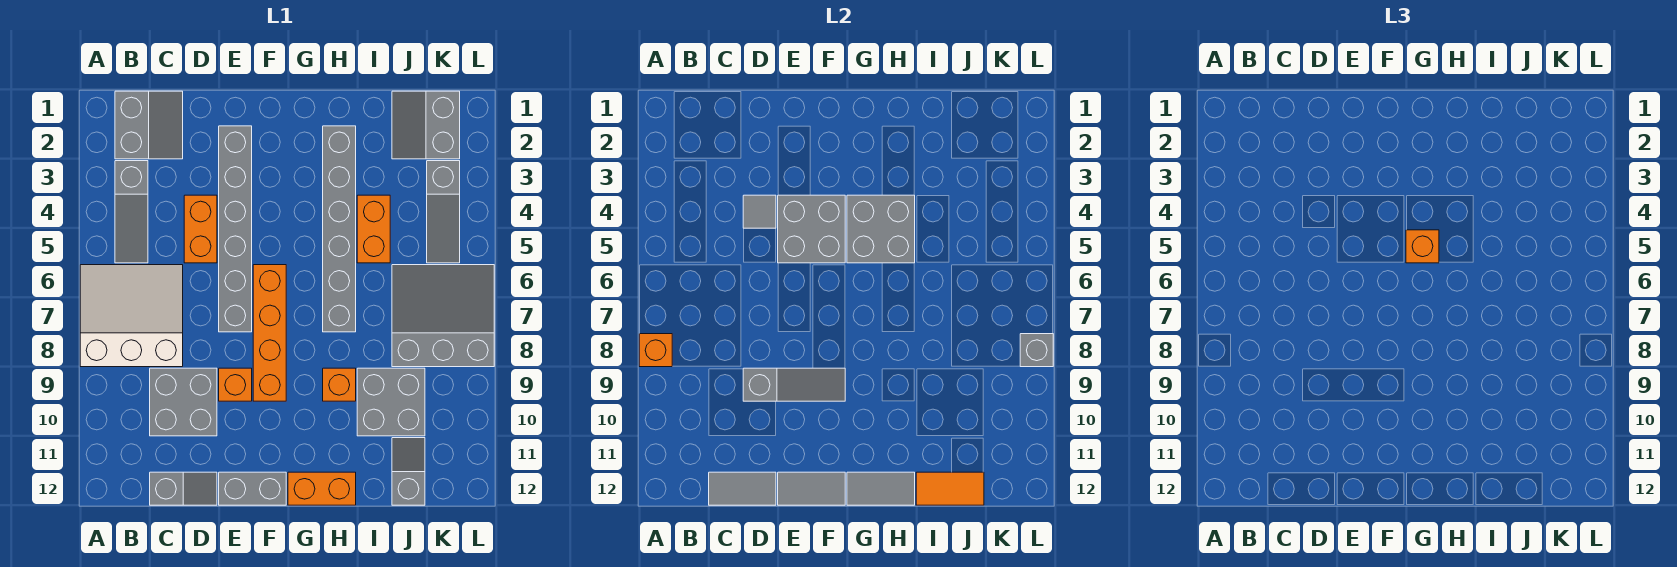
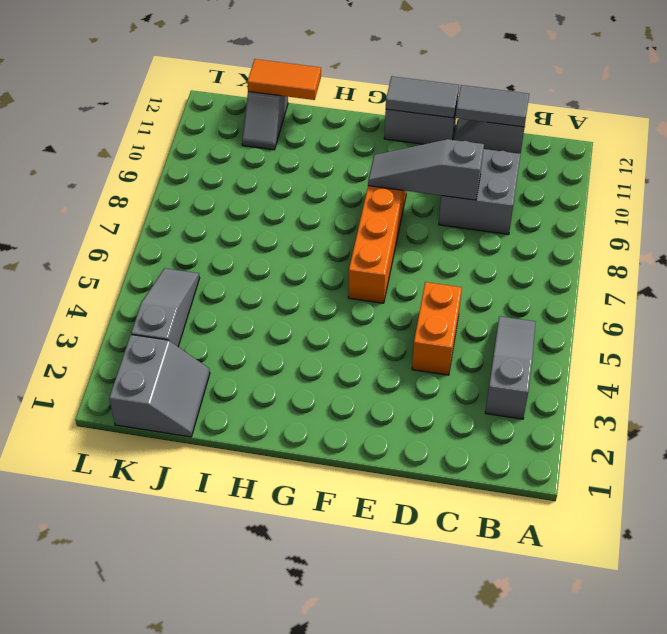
none -> white slope A6:C8 level 1 top 8
none -> grey slope B1:C2 level 1 top B
none -> grey brick E2:E7 level 1
none -> orange brick E9 level 1

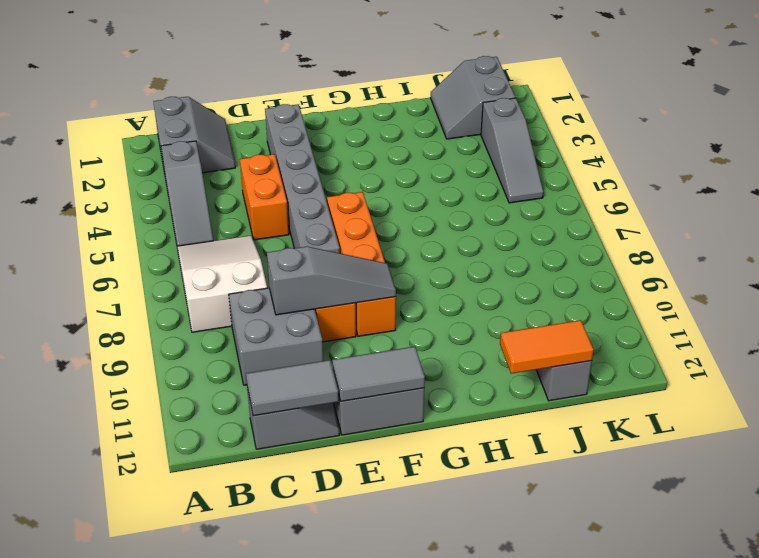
white slope B6:C8 level 1 top 8 -> white slope A6:C8 level 1 top 8
none -> orange brick G12:H12 level 1
none -> grey brick H2:H7 level 1
none -> orange brick H9 level 1
none -> orange brick I4:I5 level 1

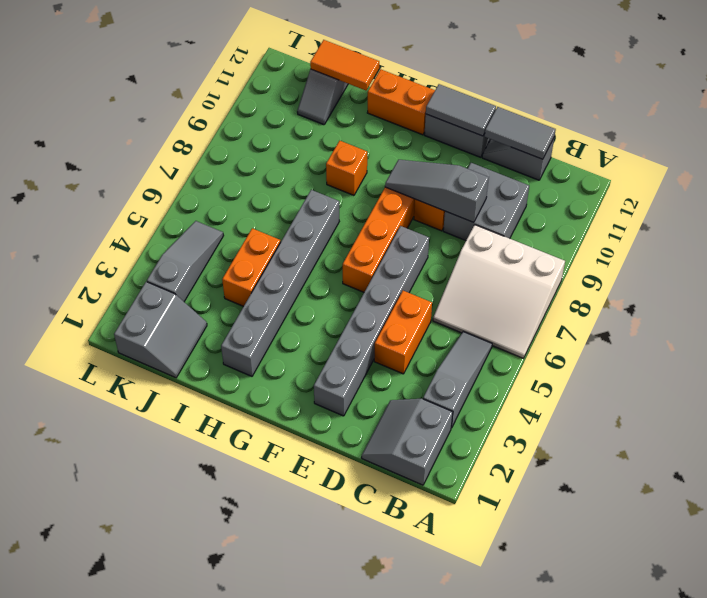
none -> grey brick I9:J10 level 1
none -> grey slope J6:L8 level 1 top 8
none -> orange brick A8 level 2
none -> grey tile D4 level 2

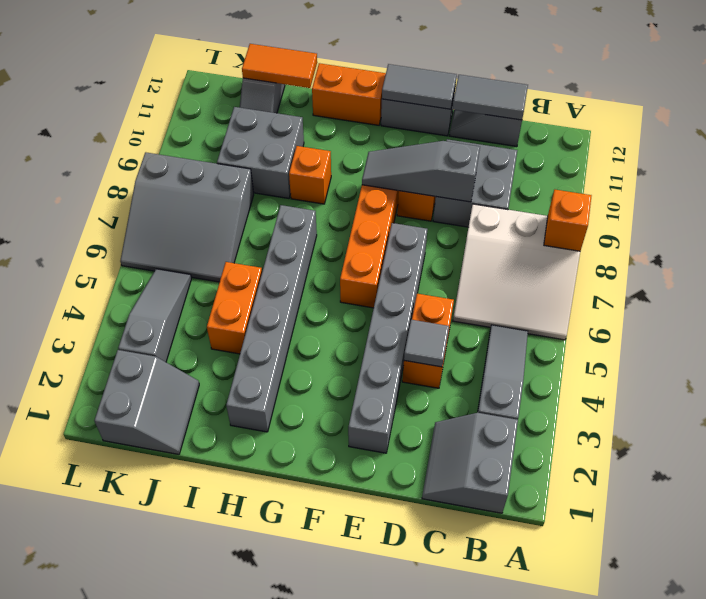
none -> grey brick E4:F5 level 2
none -> grey brick G4:H5 level 2
none -> grey tile G12:H12 level 2
none -> grey brick L8 level 2

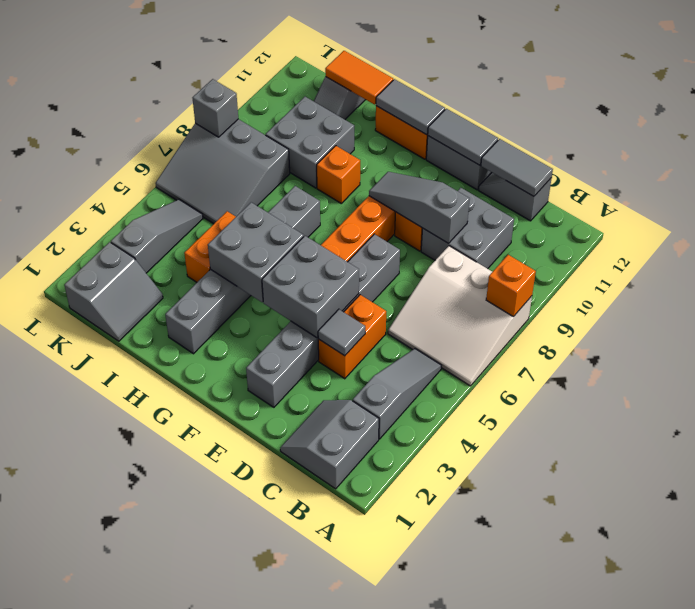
none -> orange brick G5 level 3

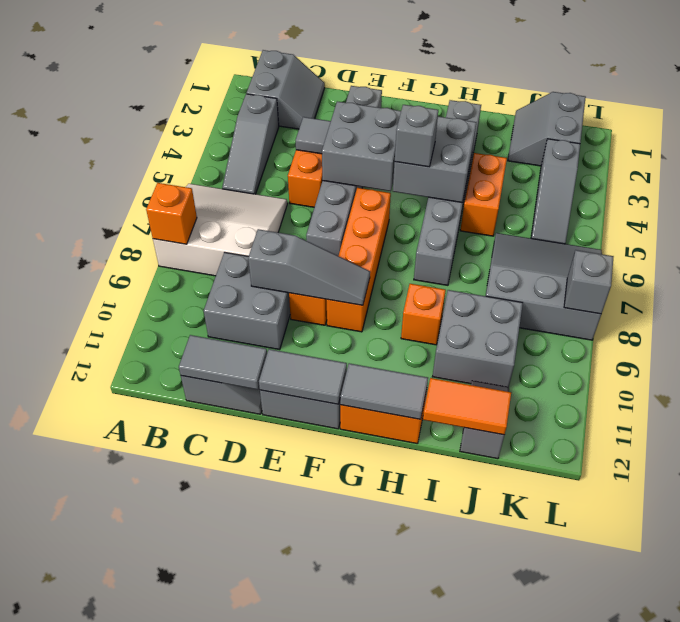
grey brick G5 level 3 -> orange brick G5 level 3

